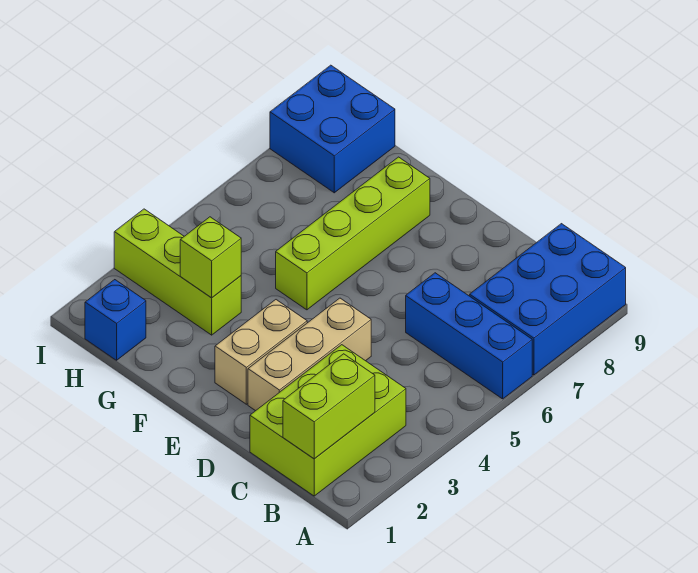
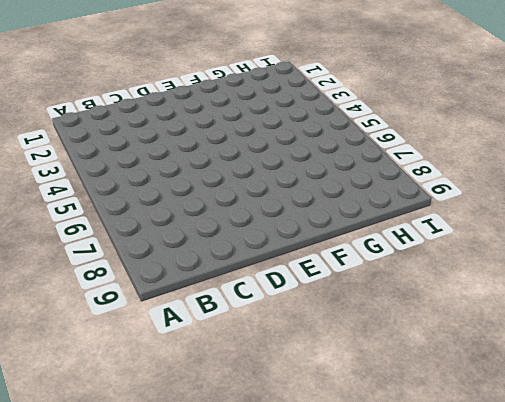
none -> blue brick A6:C6 level 1
none -> blue brick A7:B9 level 1

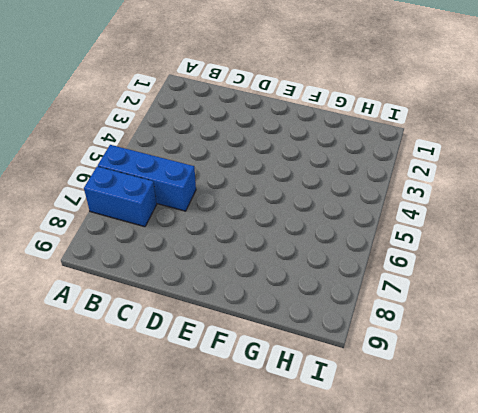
blue brick A7:B7 level 1 -> blue brick A7:B9 level 1
none -> lime brick B1:C3 level 1
none -> tan brick D2:D4 level 1

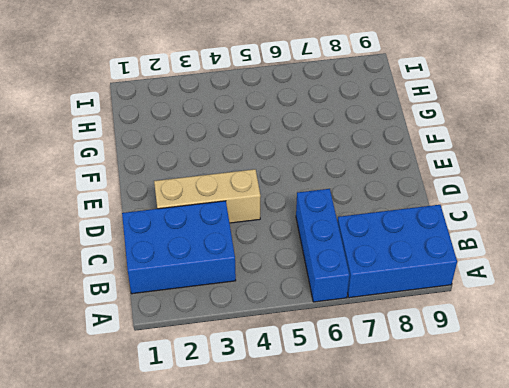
blue brick B1:C3 level 1 -> lime brick B1:C3 level 1
none -> tan brick E2:E3 level 1
none -> lime brick F5:F8 level 1

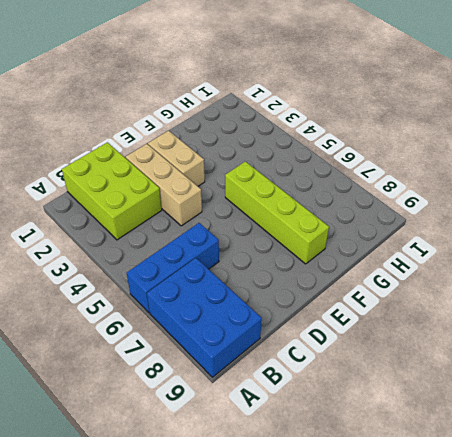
none -> lime brick G3:I3 level 1
none -> blue brick H1 level 1

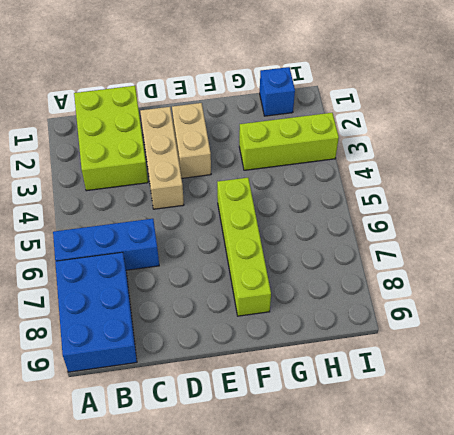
none -> blue brick H8:I9 level 1
none -> lime brick B1:B2 level 2

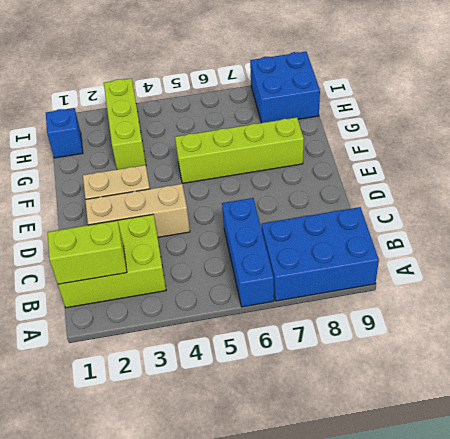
none -> lime brick G3 level 2

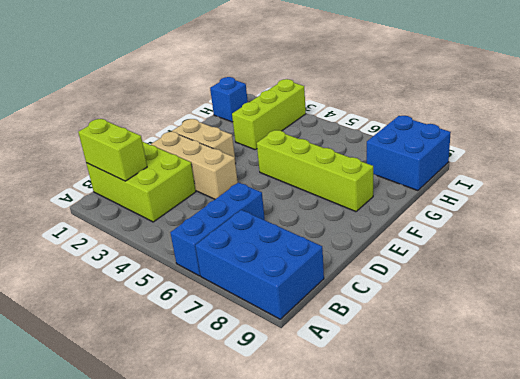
none -> lime brick G3 level 2

